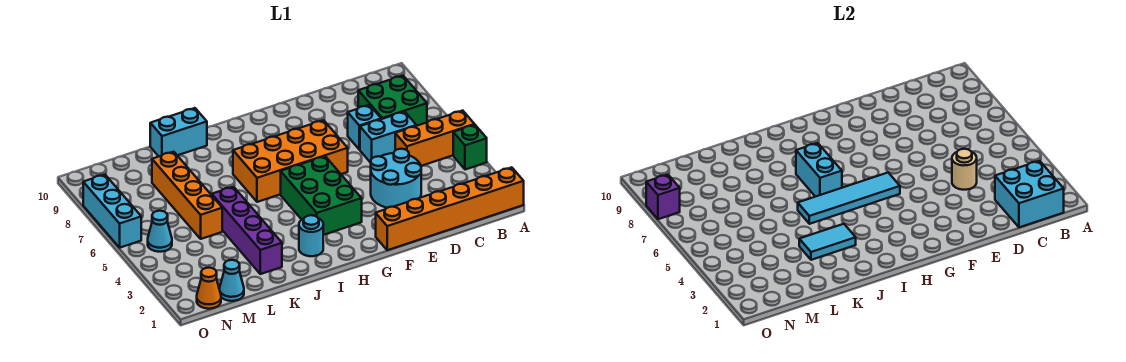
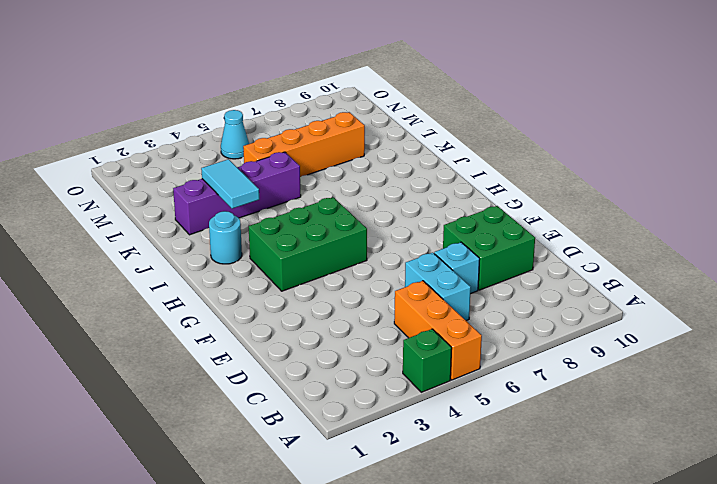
green brick D8:E9 level 1 -> green brick B7:C8 level 1
none -> orange brick A1:F1 level 1
none -> cyan round brick D3:E4 level 1
none -> orange brick F6:I7 level 1

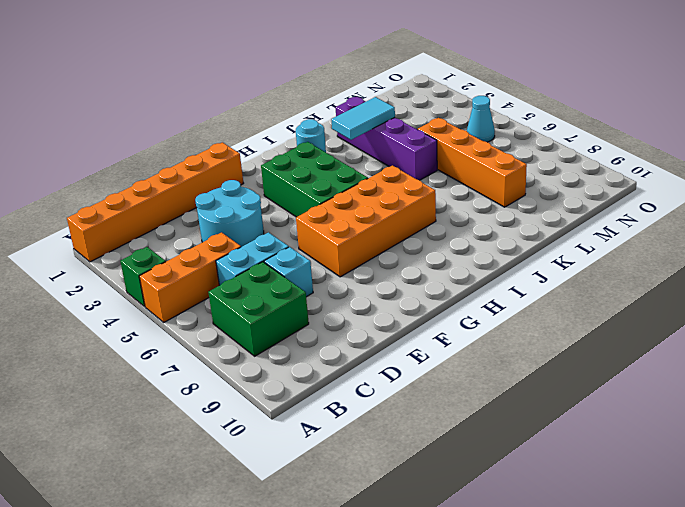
none -> cyan brick J10:K10 level 1
none -> cyan cone M1 level 1
none -> orange cone N1 level 1

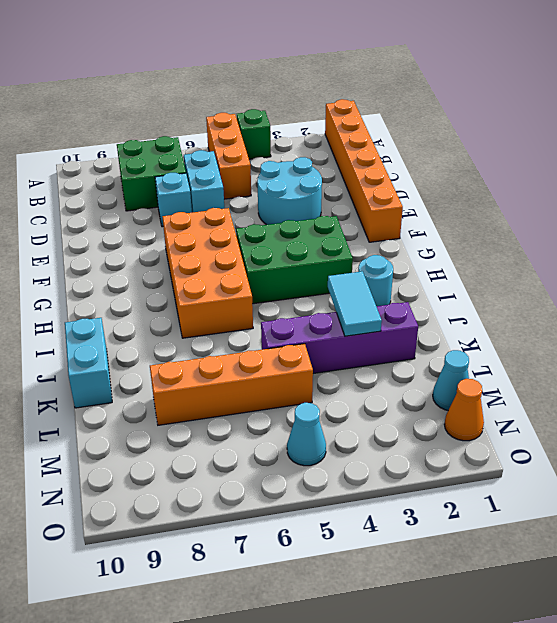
none -> cyan brick O6:O8 level 1
none -> cyan brick B1:C2 level 2
none -> tan round brick D4 level 2

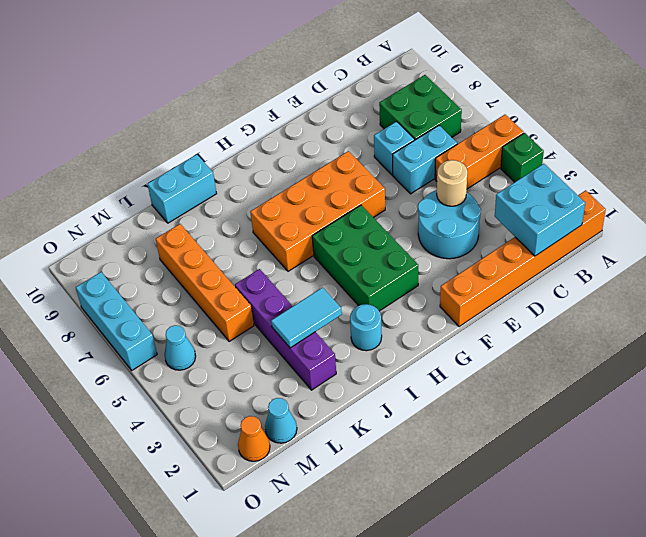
none -> cyan tile G5:J5 level 2
none -> cyan brick I6:I7 level 2
none -> purple brick O8 level 2

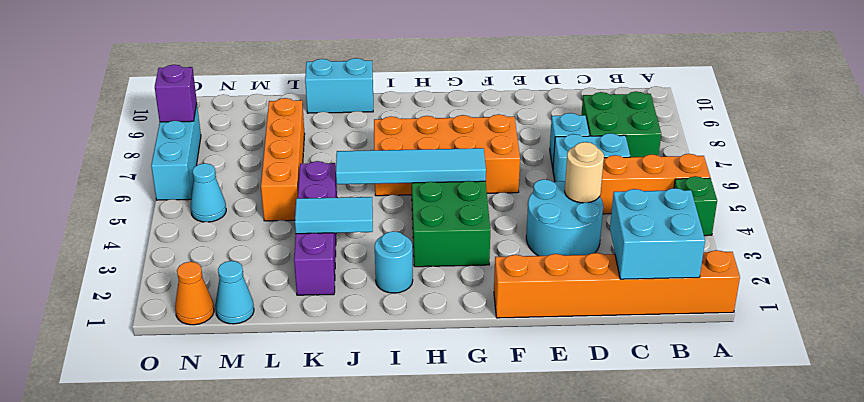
none -> cyan brick I6:I7 level 2

